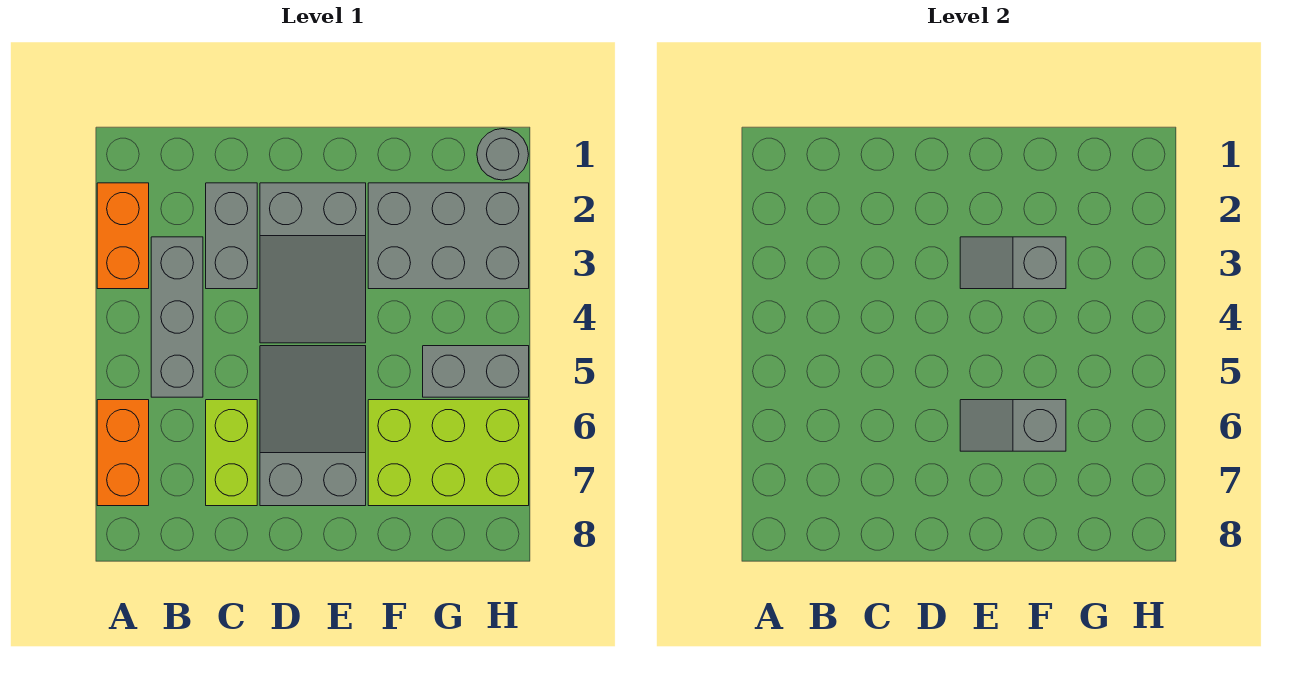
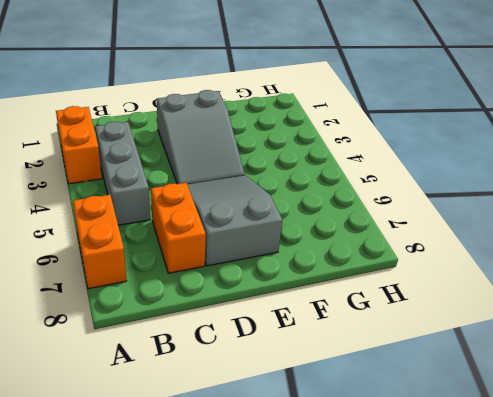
orange brick C6:C7 level 1 -> lime brick C6:C7 level 1
none -> grey brick C2:C3 level 1
none -> grey brick F2:H3 level 1
none -> lime brick F6:H7 level 1

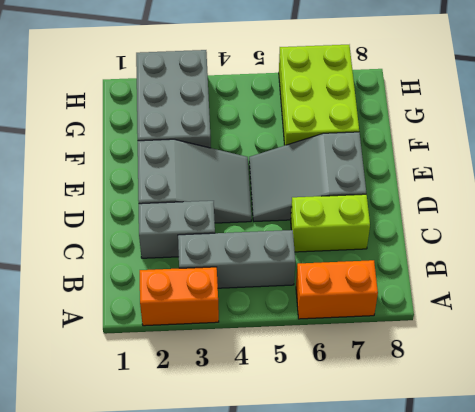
none -> grey brick G5:H5 level 1
none -> grey round brick H1 level 1
none -> grey slope E3:F3 level 2 top F

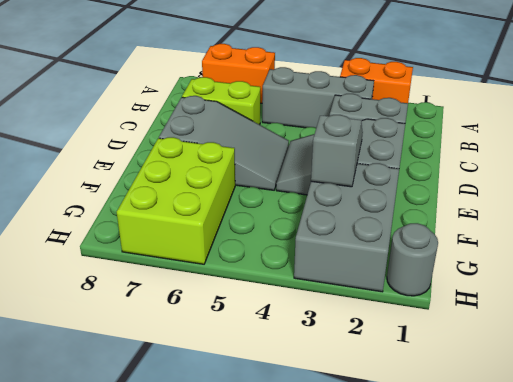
none -> grey brick G5:H5 level 1
none -> grey slope E6:F6 level 2 top F

